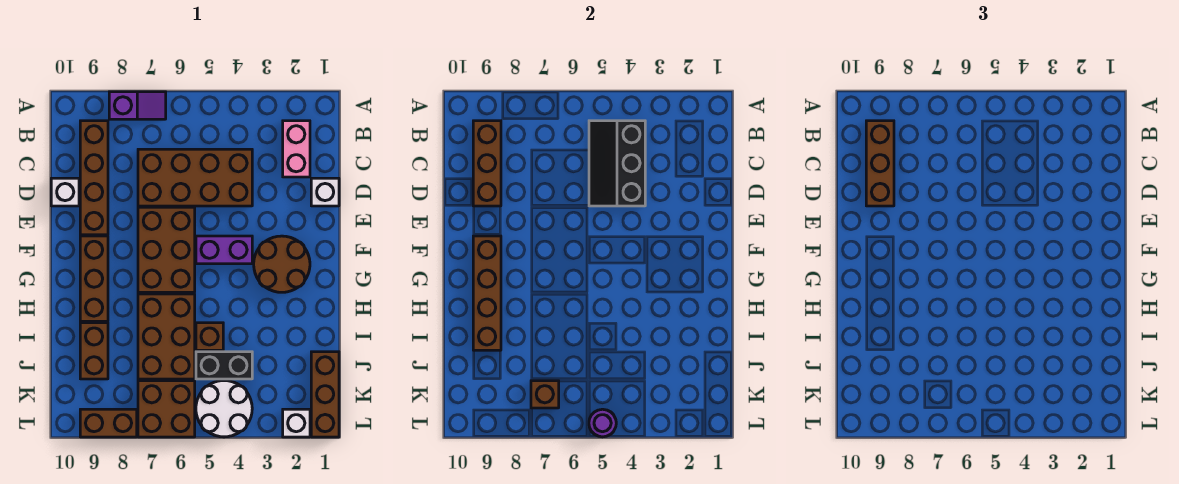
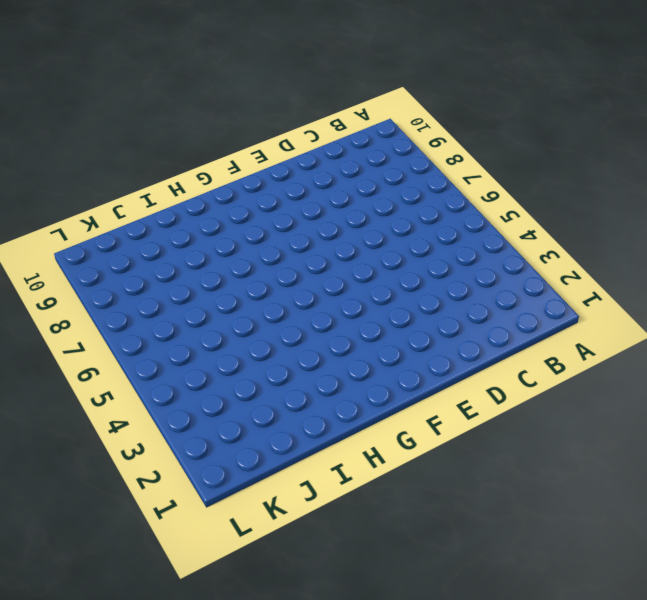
none -> purple slope A7:A8 level 1 top 8
none -> pink brick B2:C2 level 1
none -> brown brick B9:E9 level 1

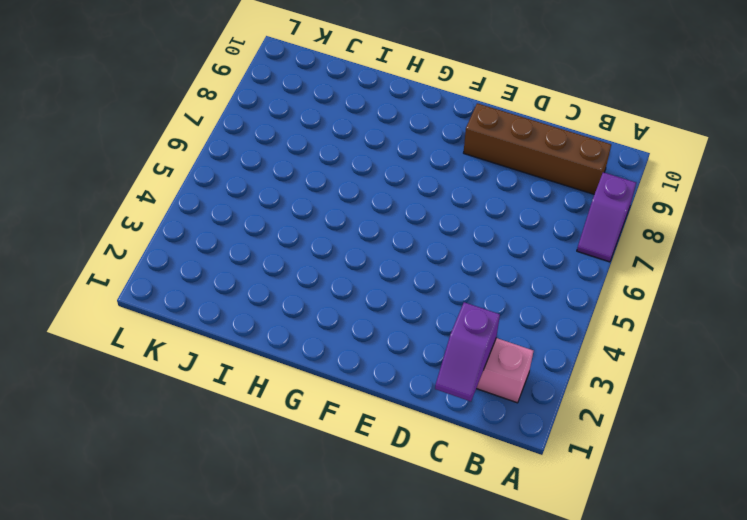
purple slope C1:C2 level 2 top 2 -> none
none -> brown brick C4:D7 level 1
none -> white brick D1 level 1
none -> white brick D10 level 1

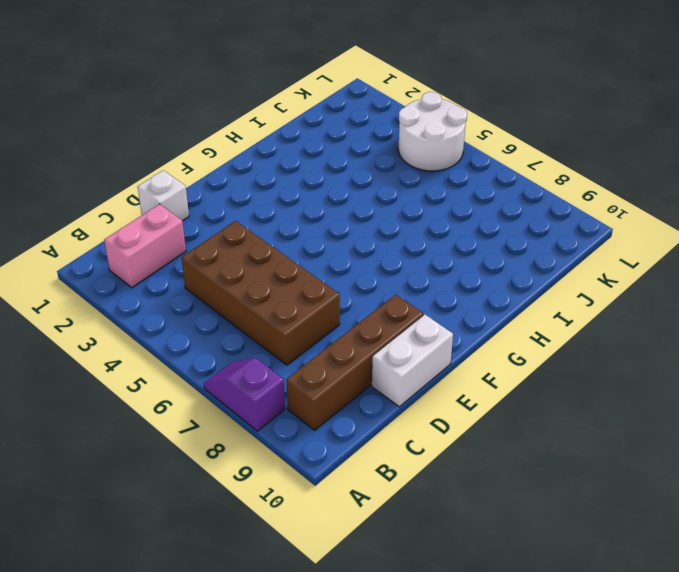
white brick D10:E10 level 1 -> white brick D10 level 1
none -> brown brick E6:G7 level 1
none -> brown round brick F2:G3 level 1
none -> purple brick F4:F5 level 1

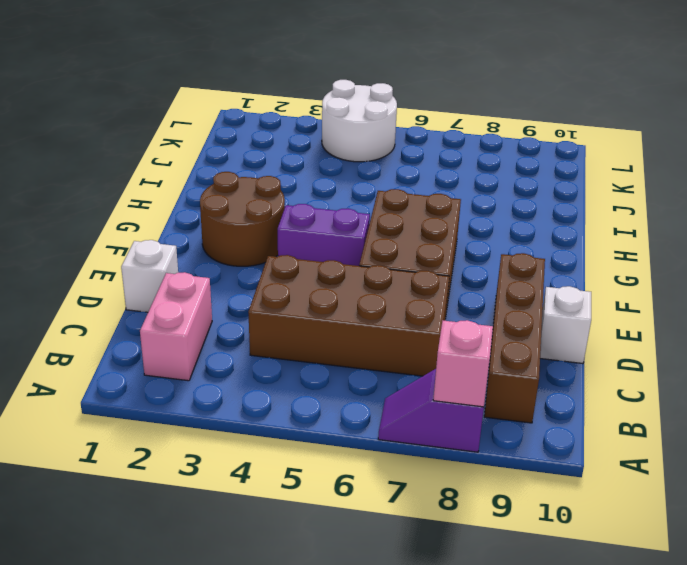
pink brick A8 level 2 -> none
none -> brown brick F9:H9 level 1
none -> brown brick H6:J7 level 1
none -> brown brick I5 level 1

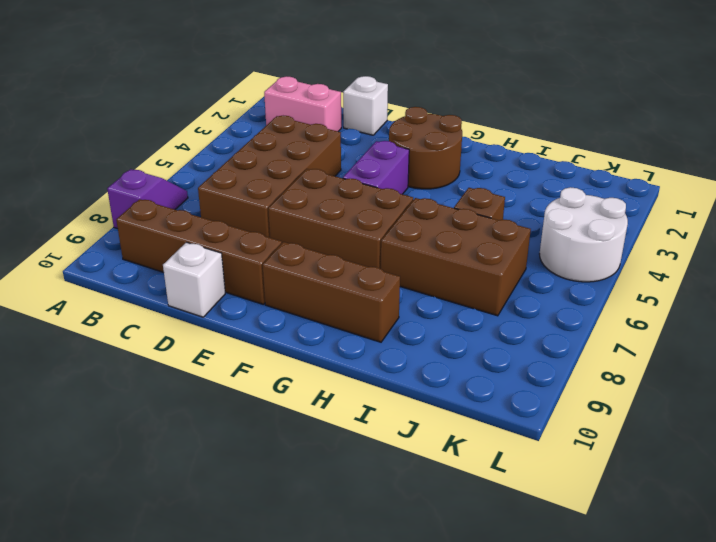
none -> brown brick I9:J9 level 1
none -> brown brick J1:L1 level 1
none -> black brick J4:J5 level 1

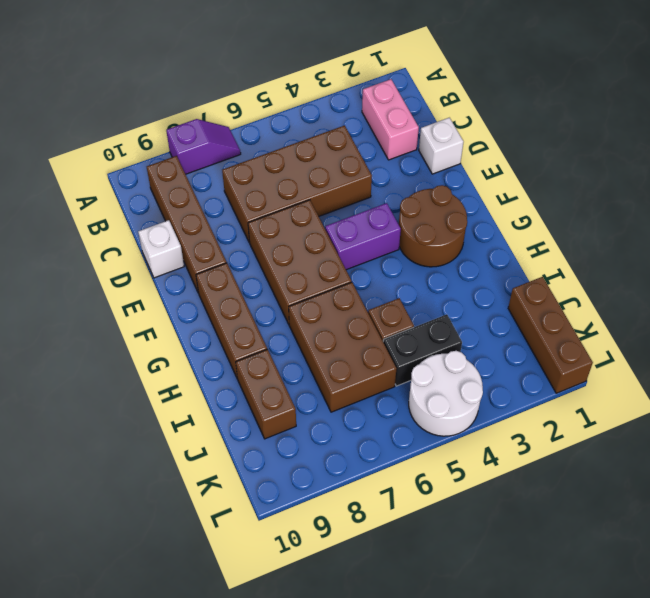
none -> brown brick K6:L7 level 1
none -> white brick L2 level 1
none -> brown brick L8:L9 level 1

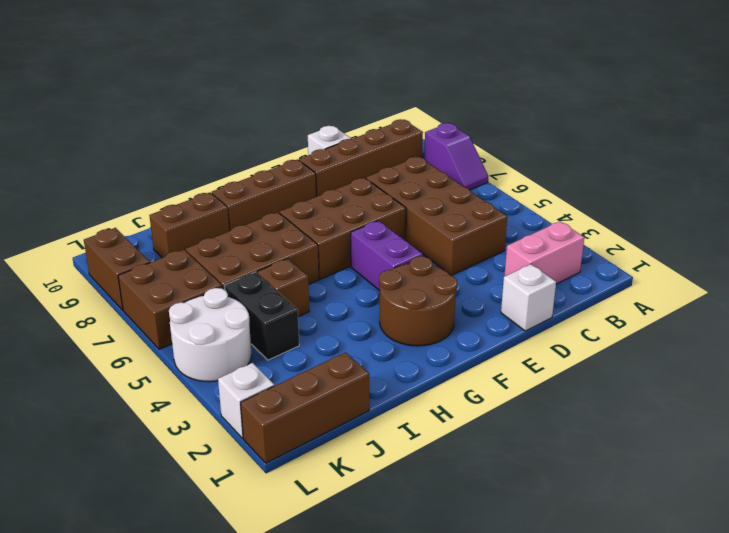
none -> black slope B4:D5 level 2 top 4
none -> brown brick B9:D9 level 2
none -> brown brick F9:I9 level 2

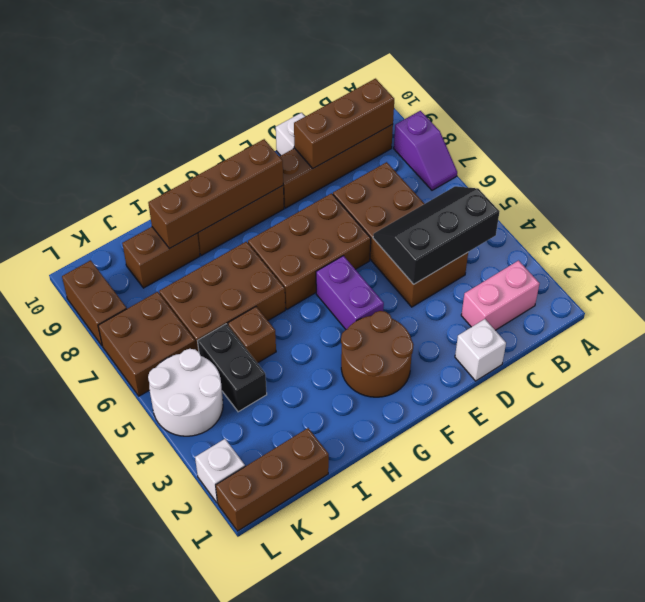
none -> brown brick K7 level 2
none -> purple round brick L5 level 2
none -> brown brick B9:D9 level 3

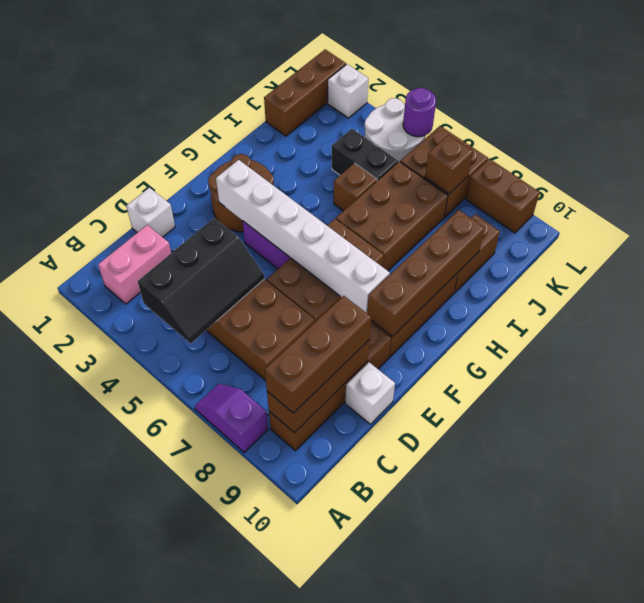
white brick F3:F8 level 2 -> none

